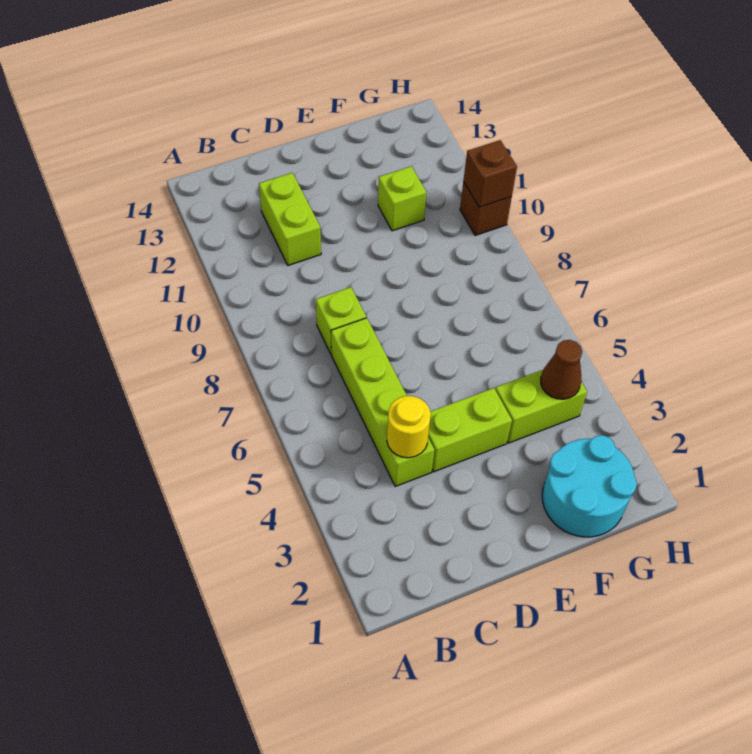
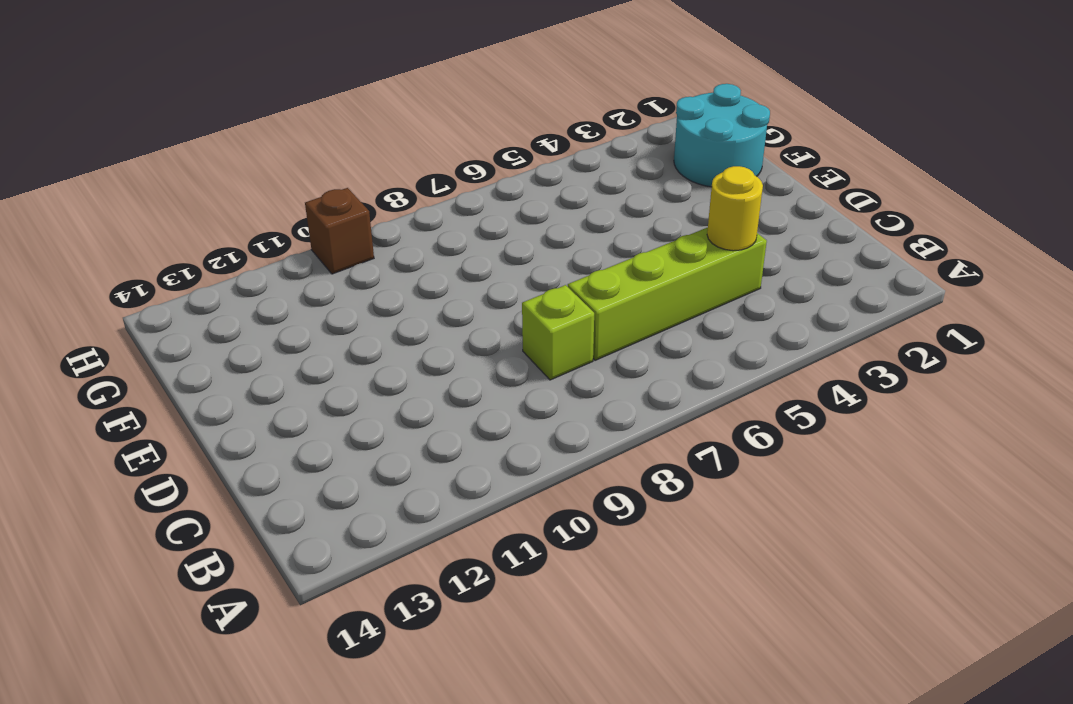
none -> lime brick C11:C12 level 1
none -> lime brick D4:E4 level 1

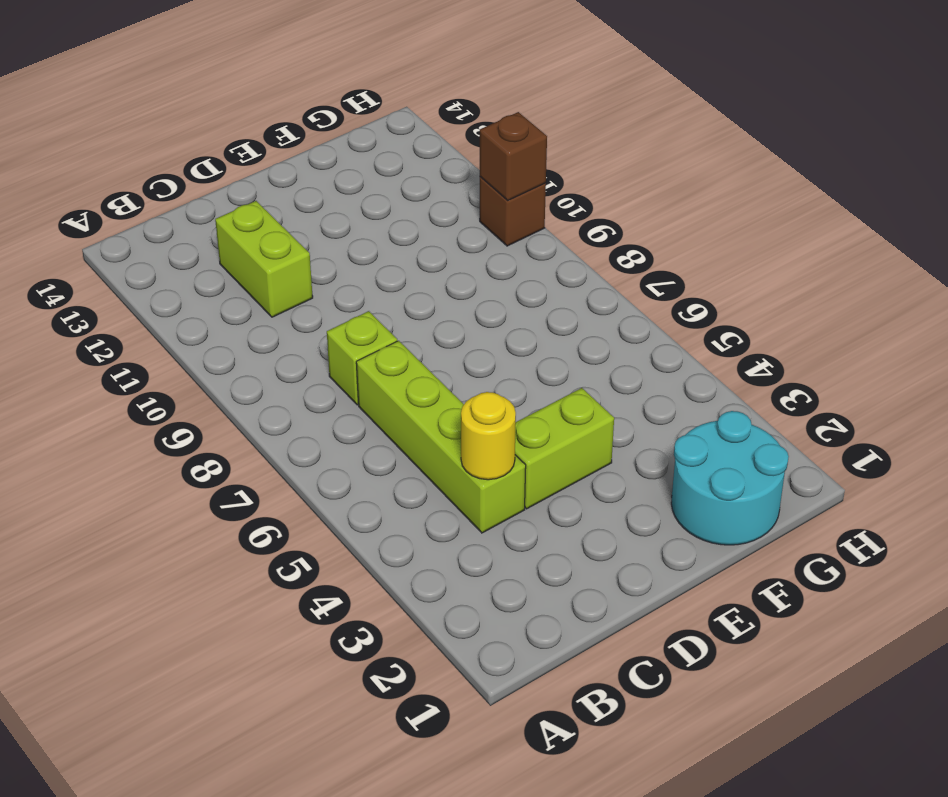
none -> lime brick F4:G4 level 1
none -> lime brick F11 level 1

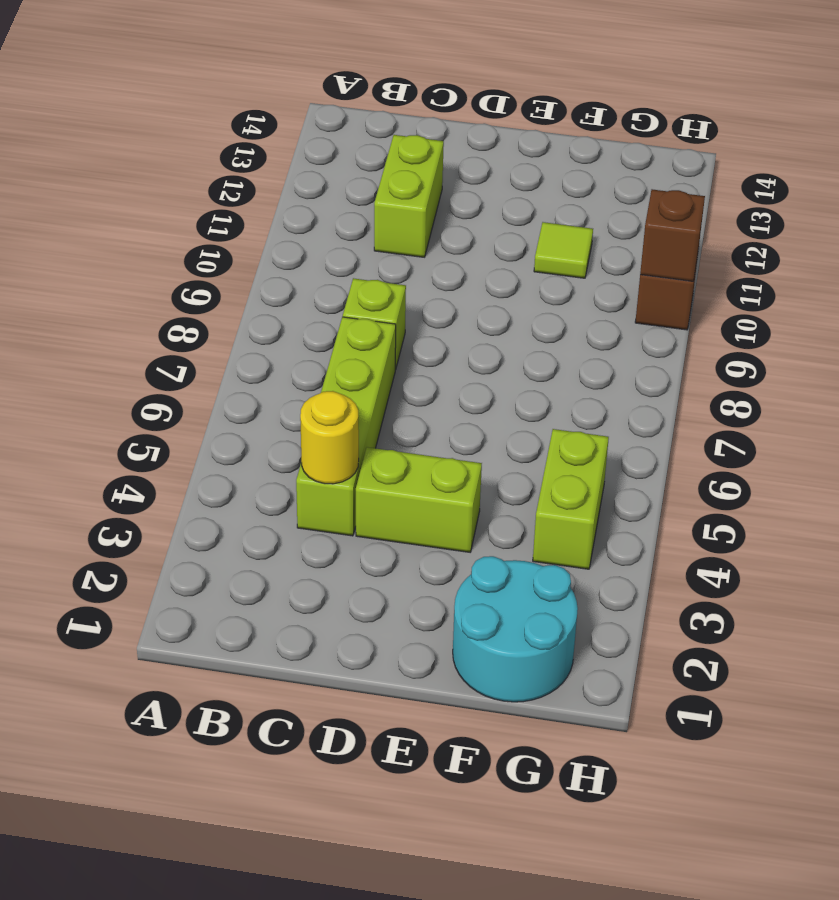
lime tile F11 level 1 -> lime brick F11 level 1
lime brick G4:G5 level 1 -> lime brick F4:G4 level 1
none -> brown cone G4 level 2

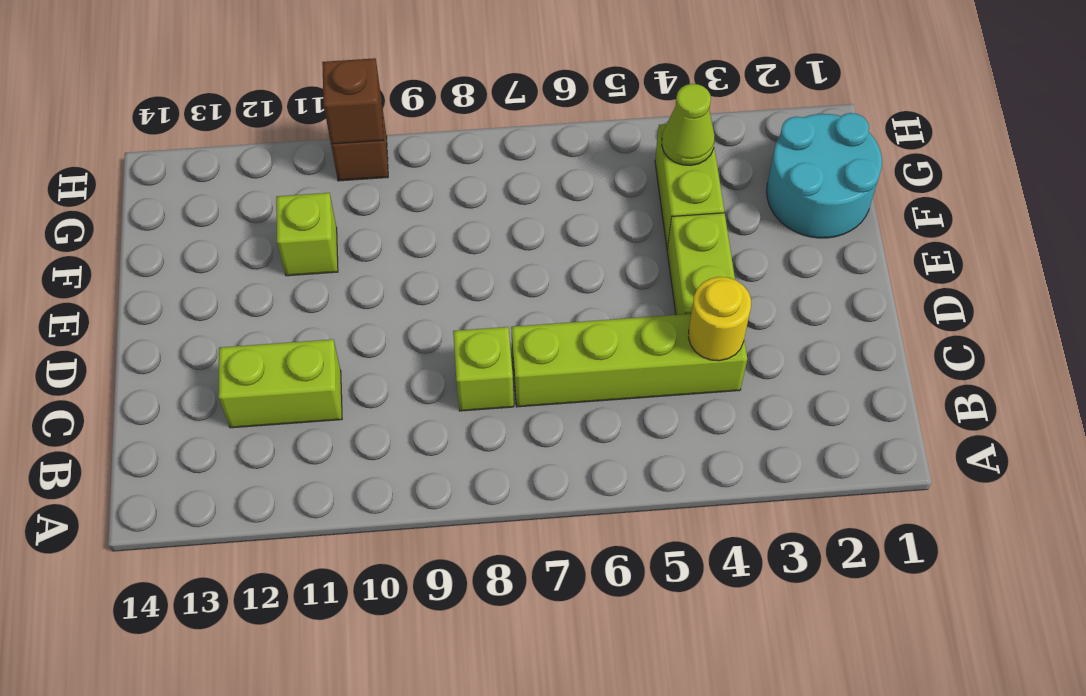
lime cone G4 level 2 -> brown cone G4 level 2

